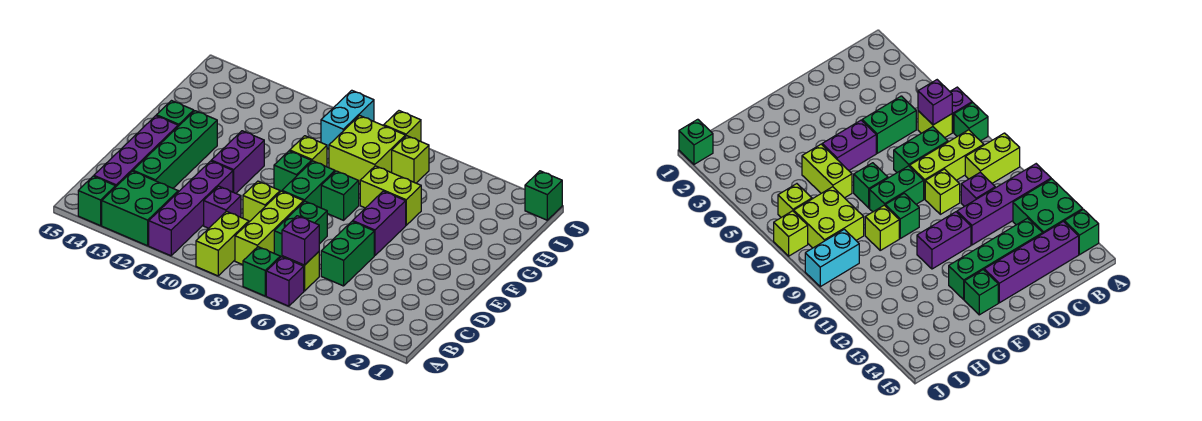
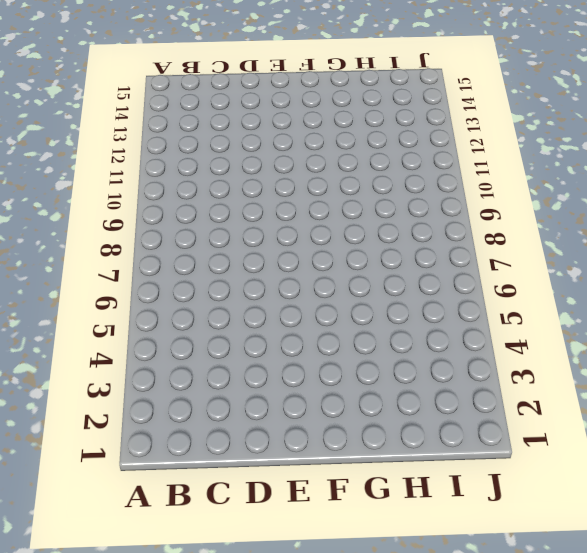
none -> purple brick A6 level 1
none -> green brick A7 level 1
none -> lime brick A9:B9 level 1

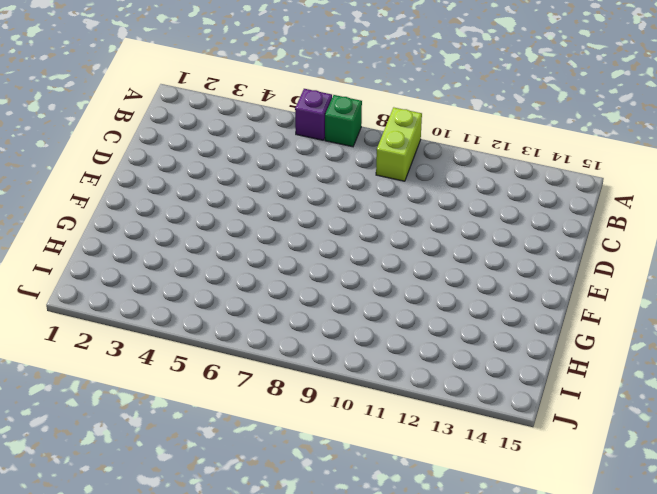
none -> purple brick A11:D11 level 1
none -> green brick A12:B13 level 1
none -> green brick A14 level 1

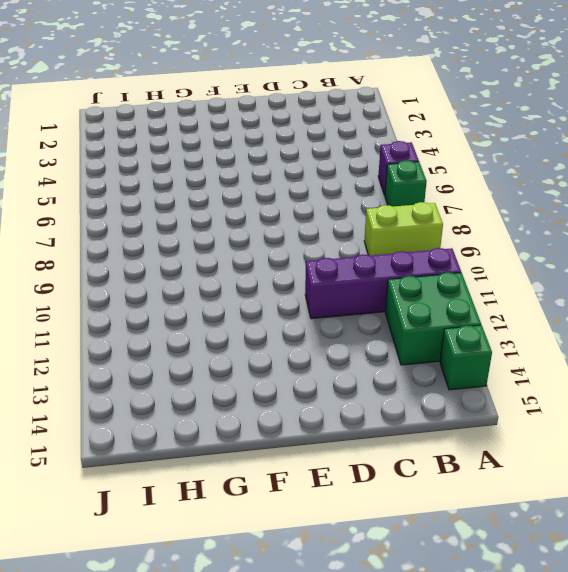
none -> lime brick B6 level 1
none -> lime brick B8:D8 level 1
none -> purple brick B14:E14 level 1

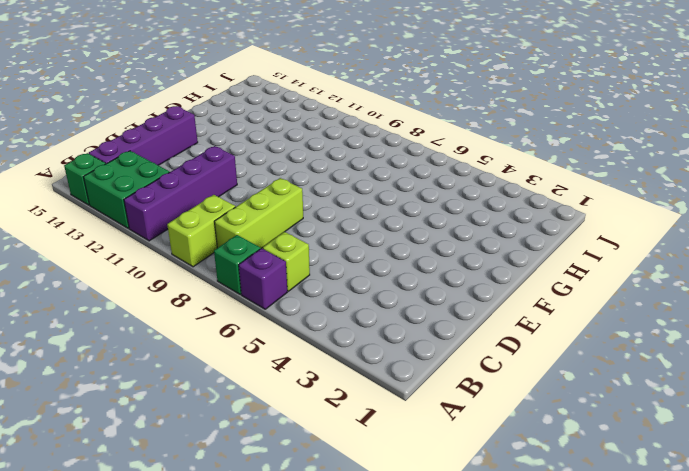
none -> green brick C5:D5 level 1
none -> green brick C7:D7 level 1
none -> purple brick C10 level 1

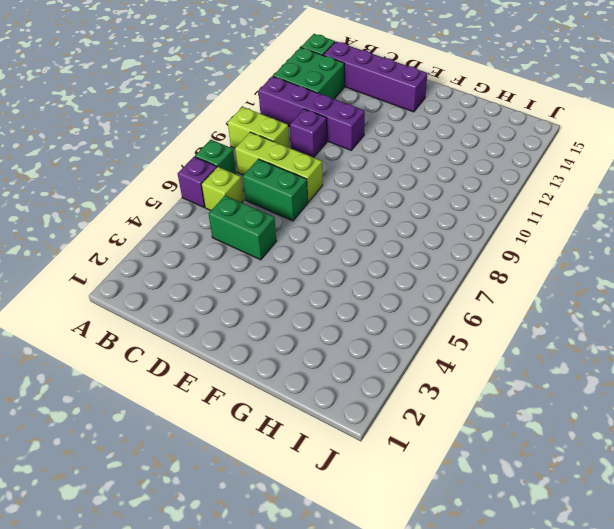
none -> green brick C13:F13 level 1
none -> lime brick D9 level 1
none -> purple brick E5:F5 level 1

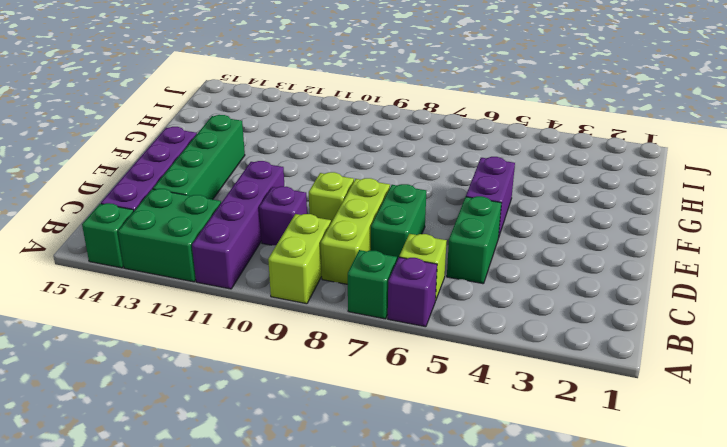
none -> green brick E8:F8 level 1
none -> purple brick E11:F11 level 1
none -> green brick F7 level 1

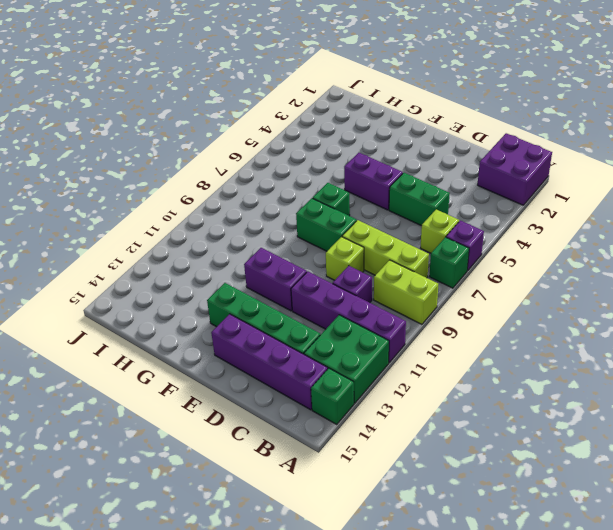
purple brick A1:B2 level 1 -> none
none -> green brick C7:D7 level 1
none -> green brick F9 level 1
none -> green brick F14 level 1

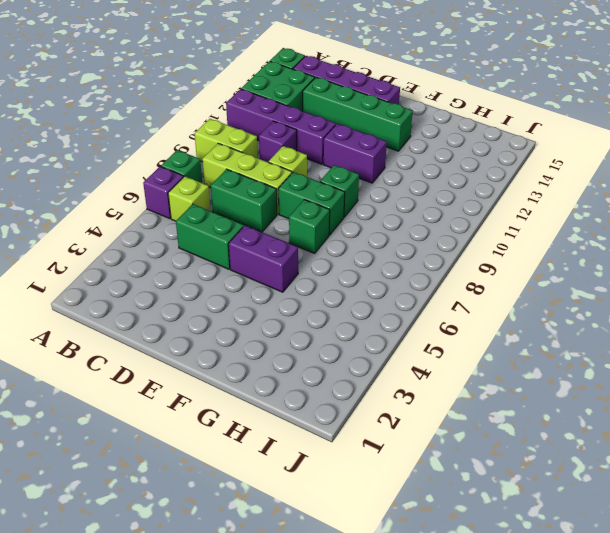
none -> green brick F14 level 1
none -> lime brick G5:G6 level 1
none -> lime brick G9 level 1

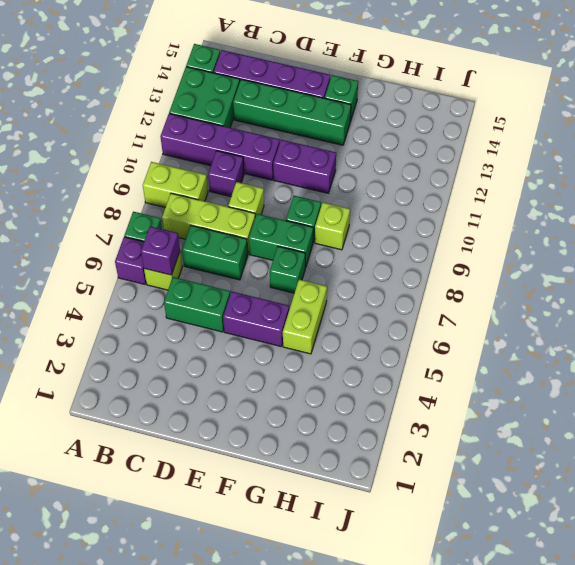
none -> lime brick H7:I8 level 1
none -> lime brick I6 level 1
none -> cyan brick I9:J9 level 1

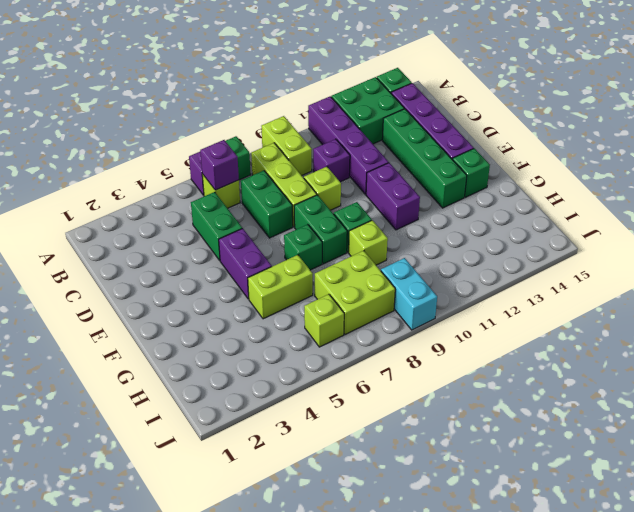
none -> green brick J1 level 1
none -> lime brick J7 level 1

